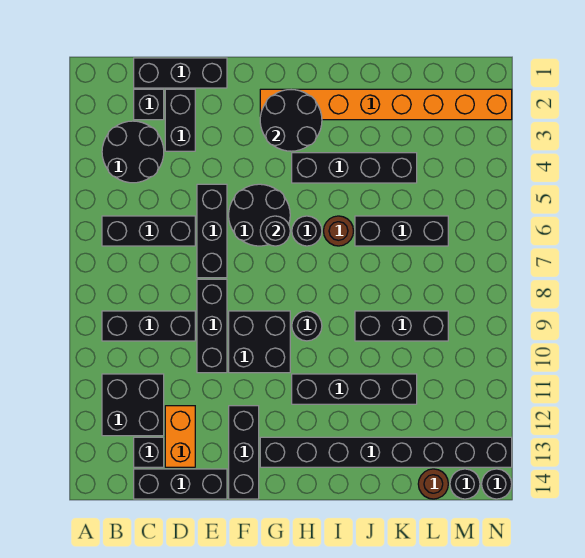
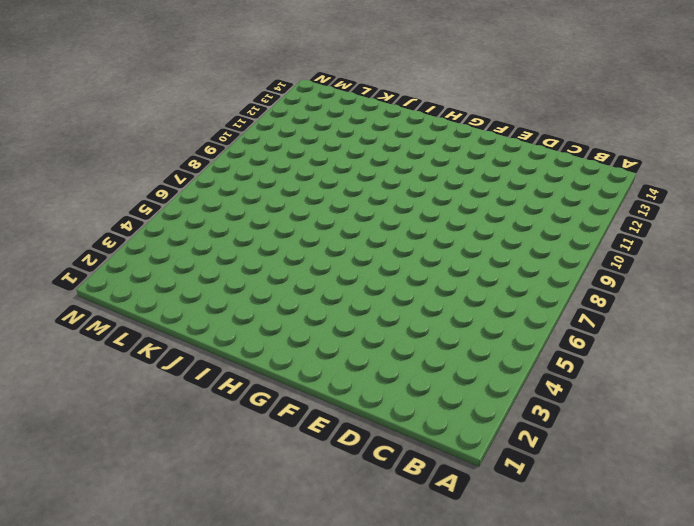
none -> black round brick B3:C4 level 1
none -> black brick B6:D6 level 1
none -> black brick B9:D9 level 1

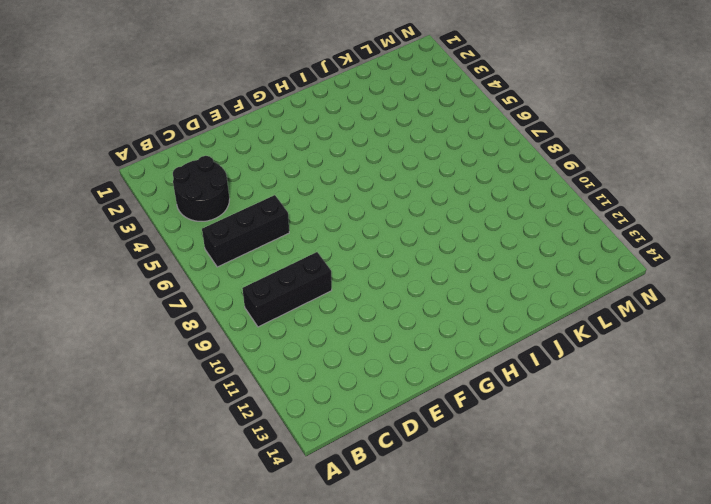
none -> black brick B11:C12 level 1
none -> black brick C1:E1 level 1
none -> black brick C2 level 1

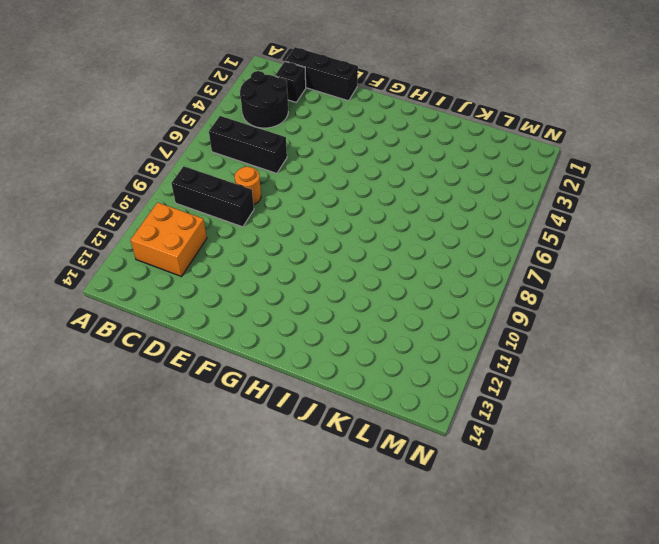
orange brick B11:C12 level 1 -> black brick B11:C12 level 1
orange round brick D8 level 1 -> none
none -> black brick C13 level 1
none -> black brick C14:E14 level 1
none -> black brick D2:D3 level 1

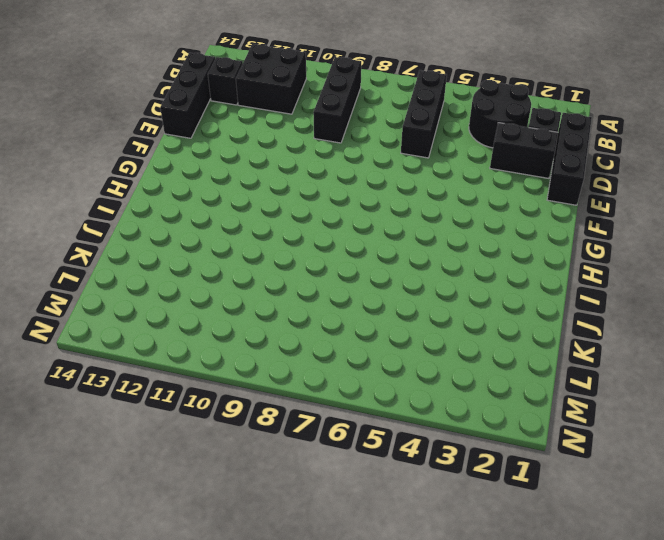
none -> orange brick D12:D13 level 1
none -> black brick E5:E7 level 1
none -> black brick E8:E10 level 1

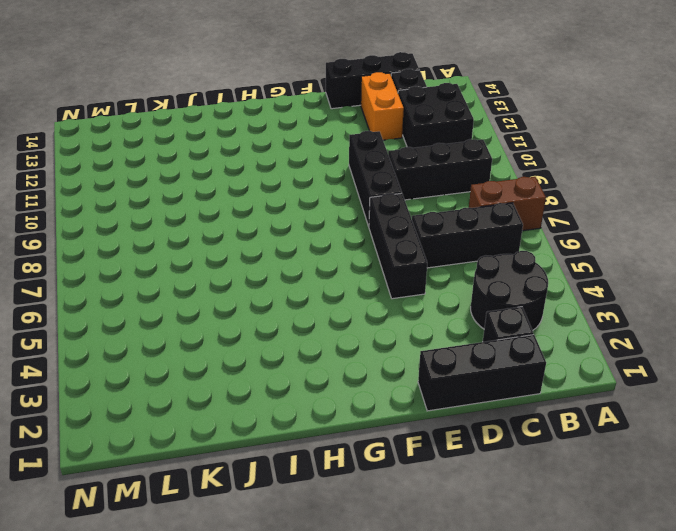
brown brick A7:B7 level 1 -> none
none -> black brick D2:D3 level 1
none -> black round brick F5:G6 level 1
none -> black brick F9:G10 level 1

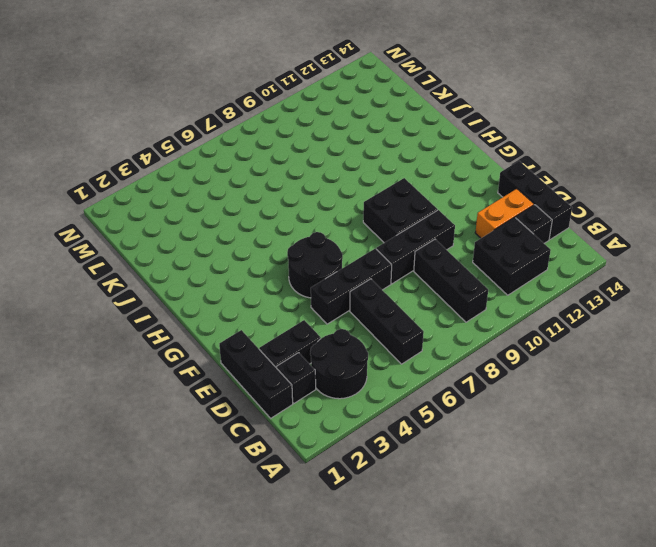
none -> black brick F12:F14 level 1
none -> orange brick G2:N2 level 1
none -> black brick G13:N13 level 1

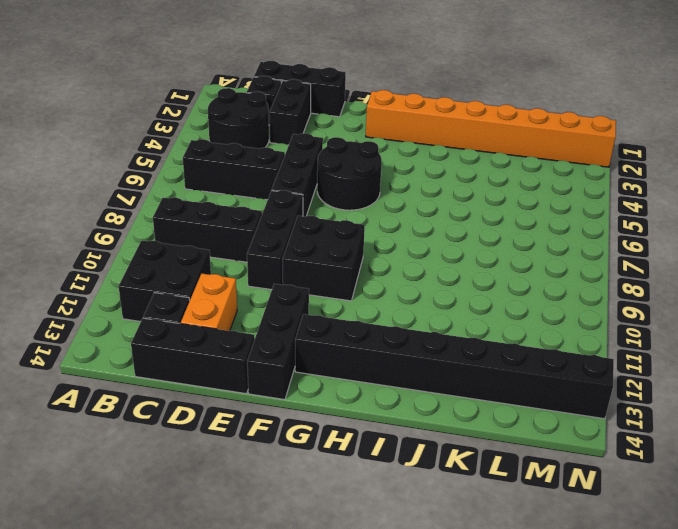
none -> black brick H4:K4 level 1
none -> black round brick H6 level 1
none -> black round brick H9 level 1

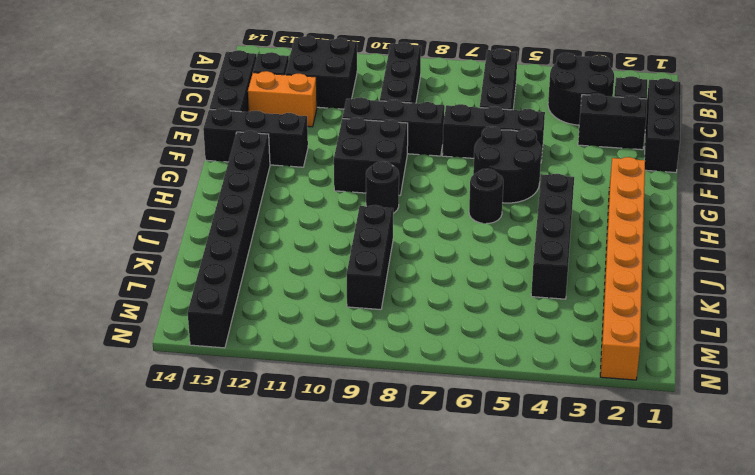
none -> black brick H11:K11 level 1
none -> brown round brick I6 level 1
none -> black brick J6:L6 level 1

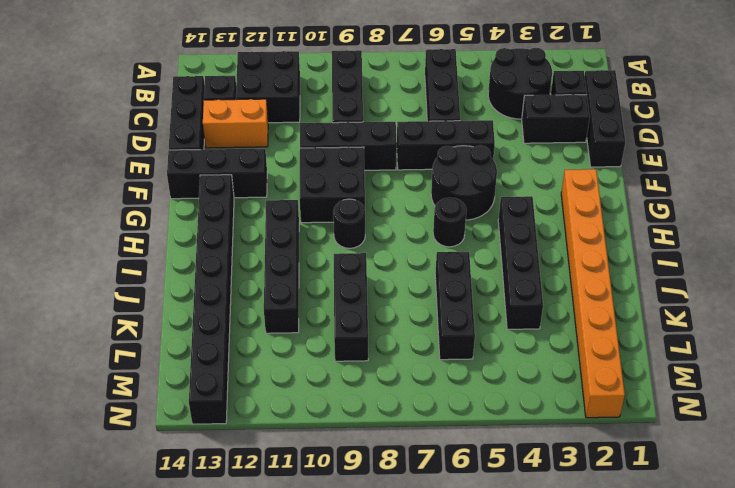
none -> brown round brick I6 level 1
none -> brown round brick L14 level 1
none -> black round brick M14 level 1

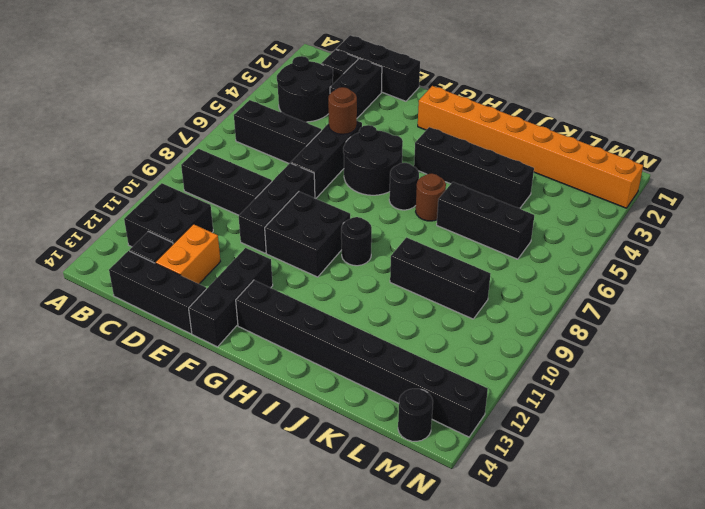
brown round brick E5 level 2 -> brown round brick L14 level 1
none -> black brick H11:K11 level 1
none -> black round brick N14 level 1
none -> black round brick G2:H3 level 2

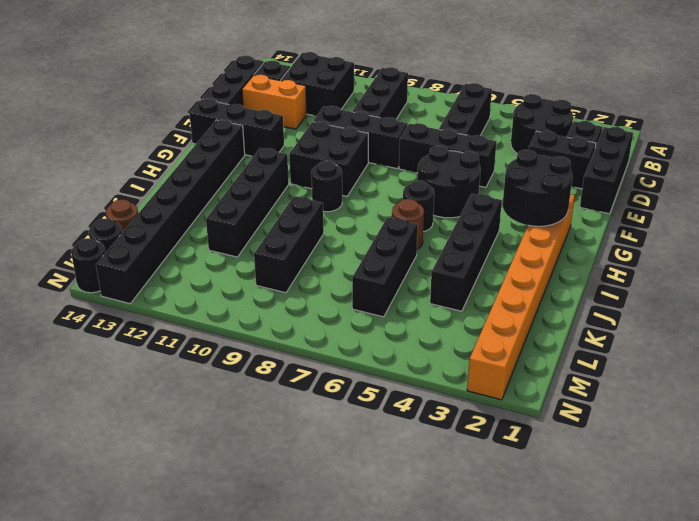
none -> black round brick G6 level 2

